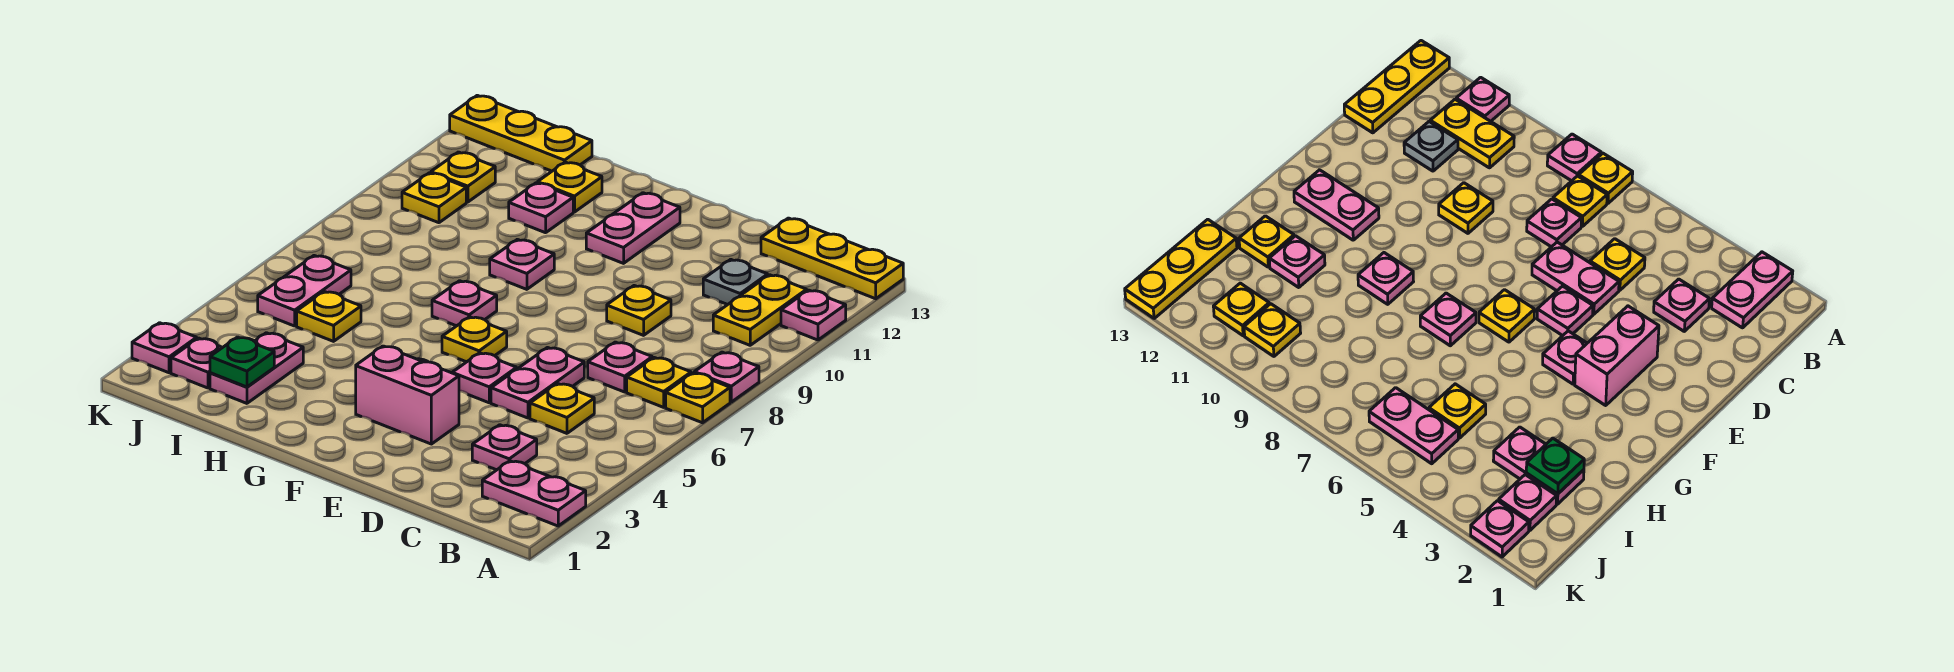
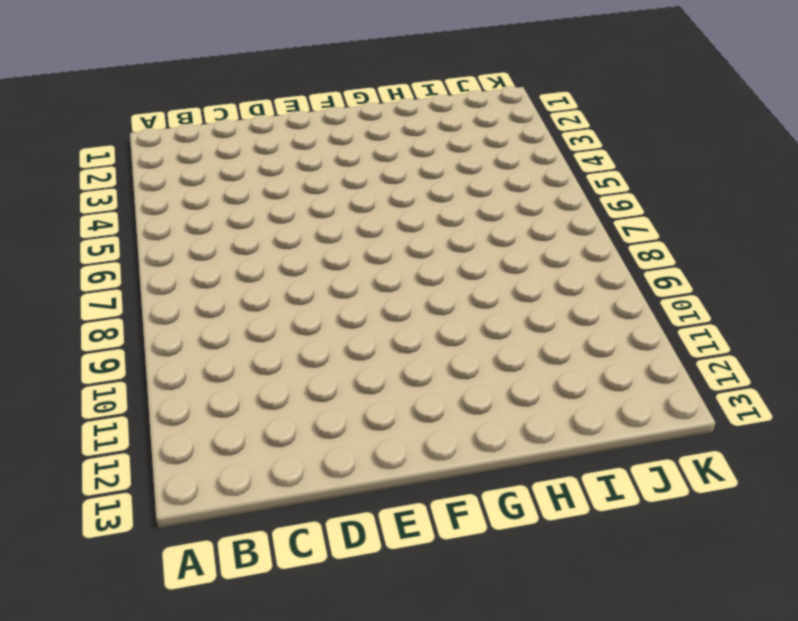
none -> pink plate A2:B2 level 1
none -> yellow plate A7 level 1
none -> pink plate A8 level 1
none -> pink plate A11 level 1

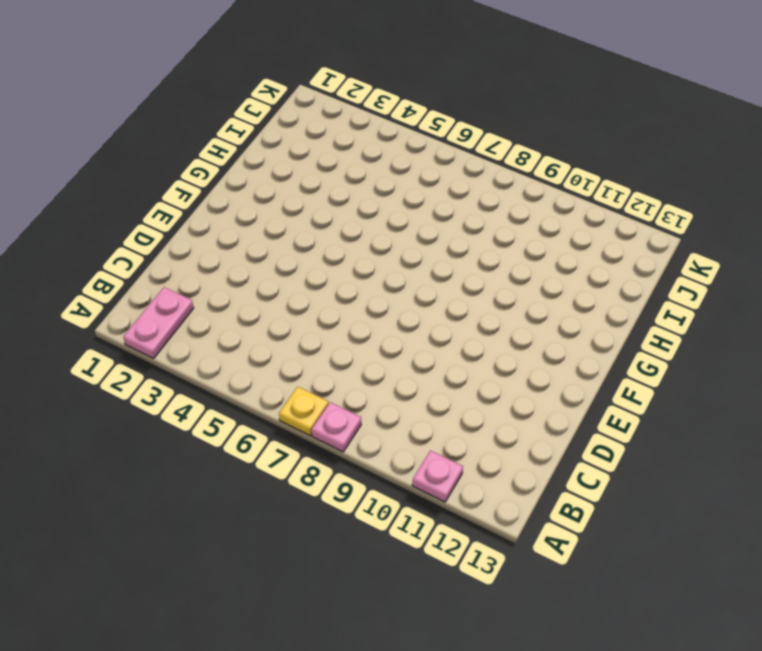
none -> yellow plate A13:C13 level 1
none -> yellow plate B7 level 1
none -> yellow plate B10:B11 level 1
none -> pink plate C3 level 1

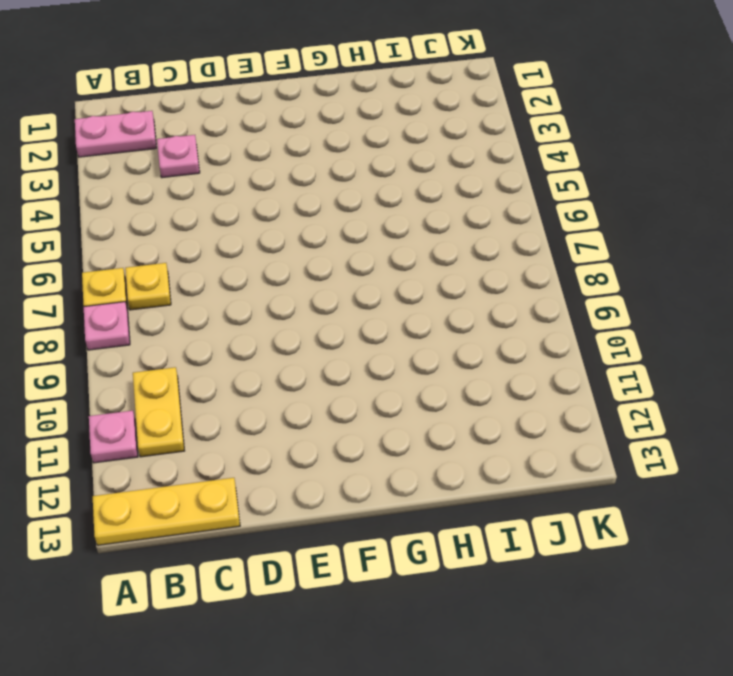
none -> yellow plate C5 level 1
none -> pink plate C7 level 1
none -> grey plate C11 level 1
none -> pink plate D5:D6 level 1

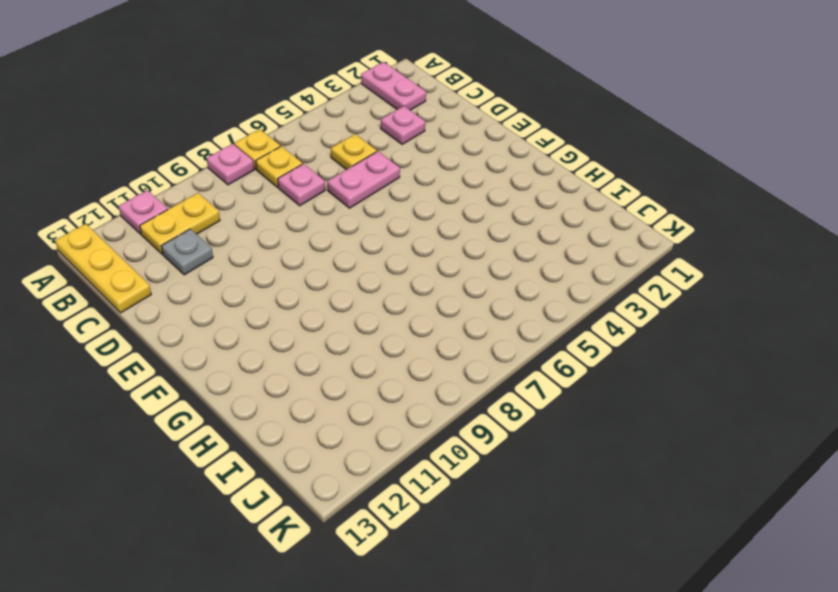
none -> yellow plate D9 level 1
none -> pink brick E3:F3 level 1
none -> pink plate E5 level 1
none -> pink plate F4 level 1

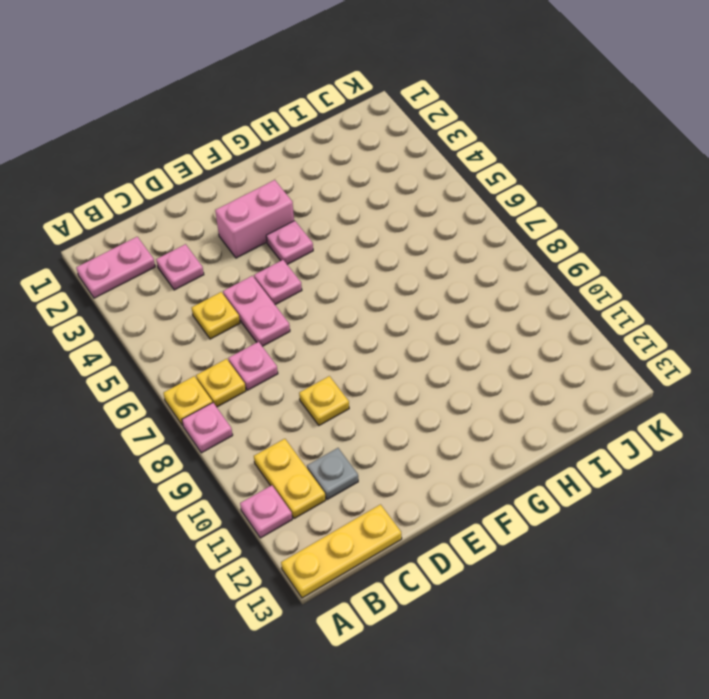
none -> yellow plate F6 level 1
none -> pink plate F11:F12 level 1
none -> pink plate G7 level 1
none -> pink plate G9 level 1

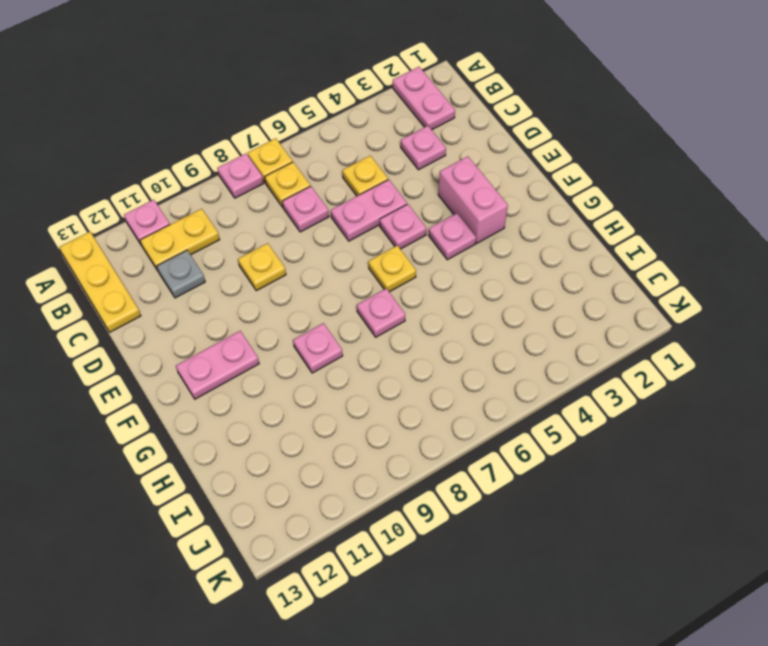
none -> pink plate H11 level 1
none -> yellow plate H12 level 1
none -> pink plate I2:I3 level 1
none -> yellow plate I5 level 1

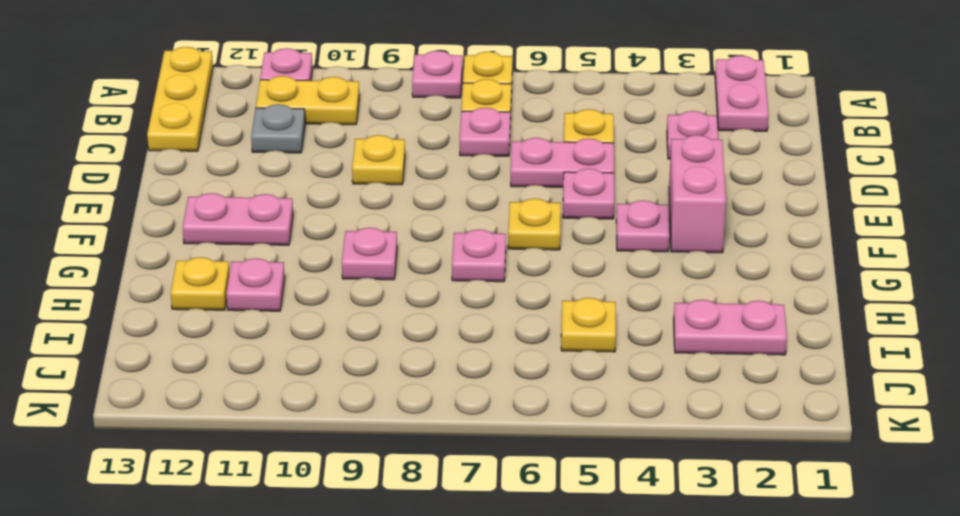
none -> yellow plate I13:K13 level 1
none -> pink plate J2 level 1
none -> pink plate J5:J6 level 1
none -> yellow plate J10 level 1

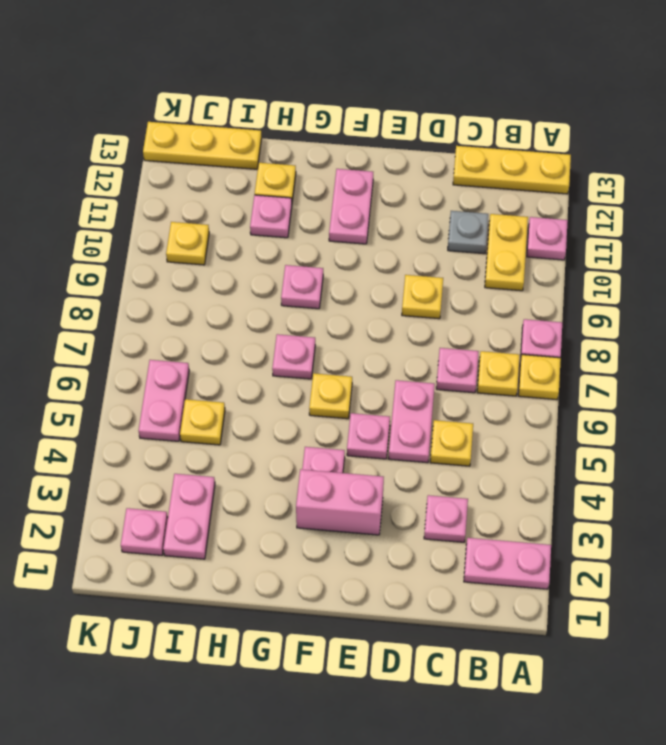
none -> yellow plate J11 level 1
none -> pink plate K2 level 1
none -> green plate I2 level 2

